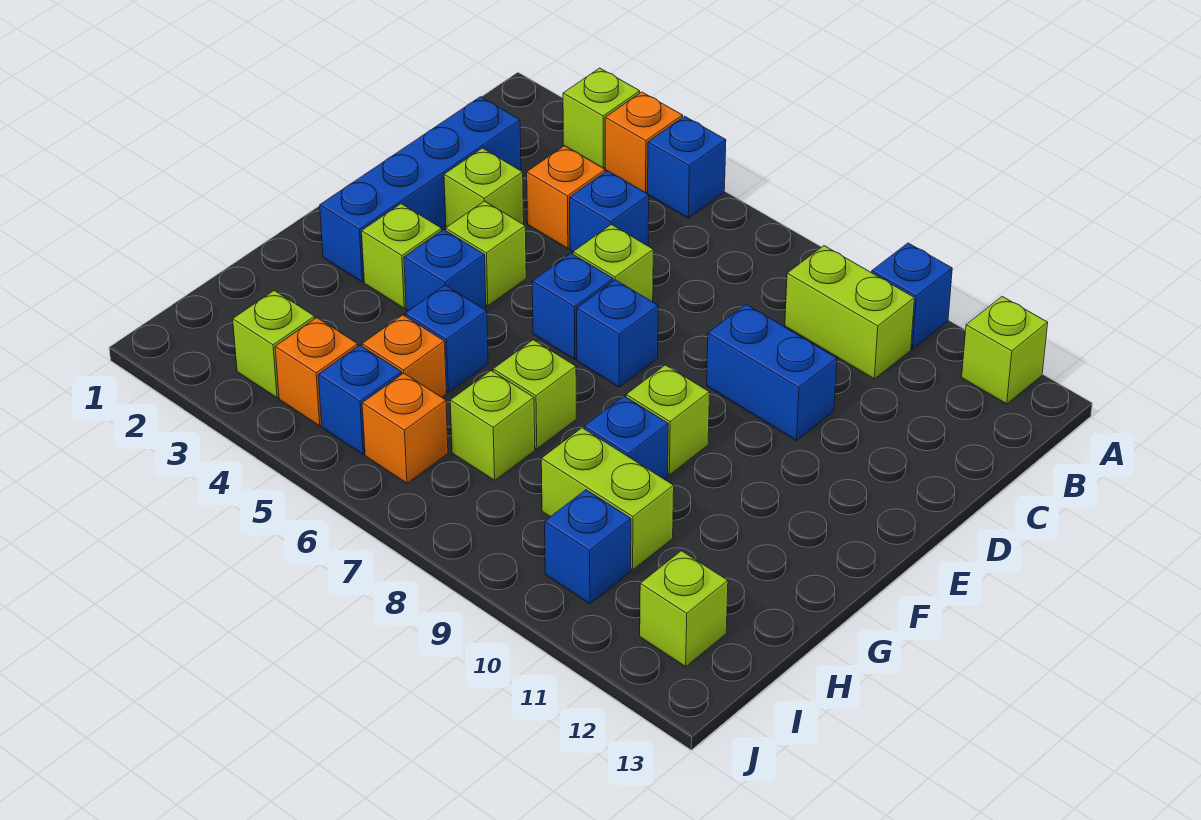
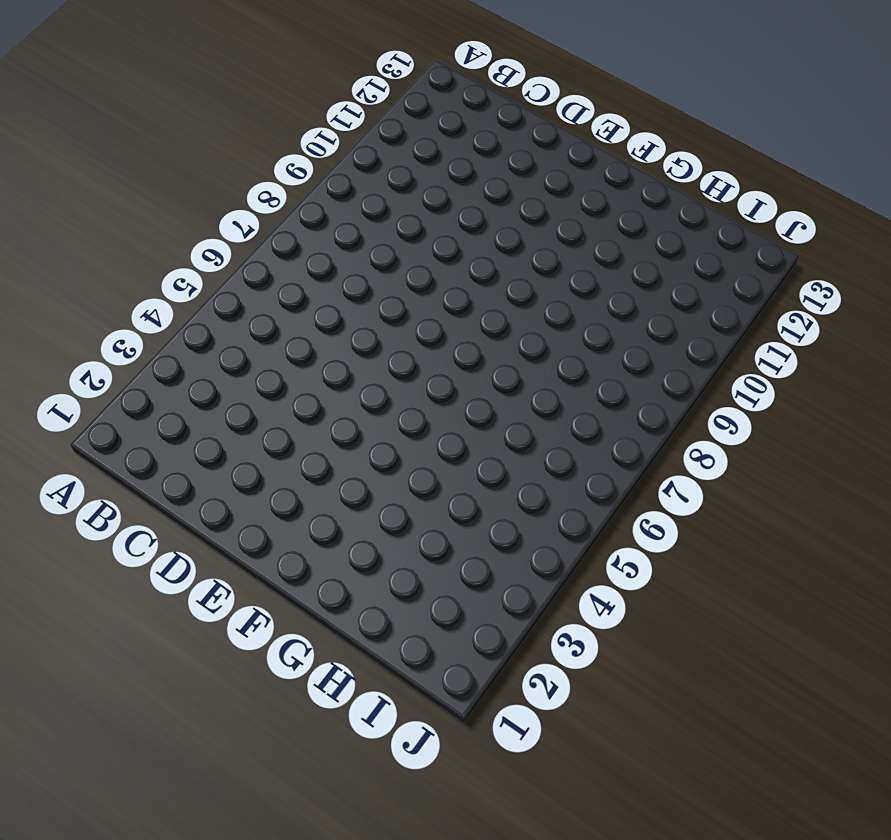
none -> lime brick A3 level 1
none -> orange brick A4 level 1
none -> blue brick A5 level 1
none -> blue brick A10 level 1

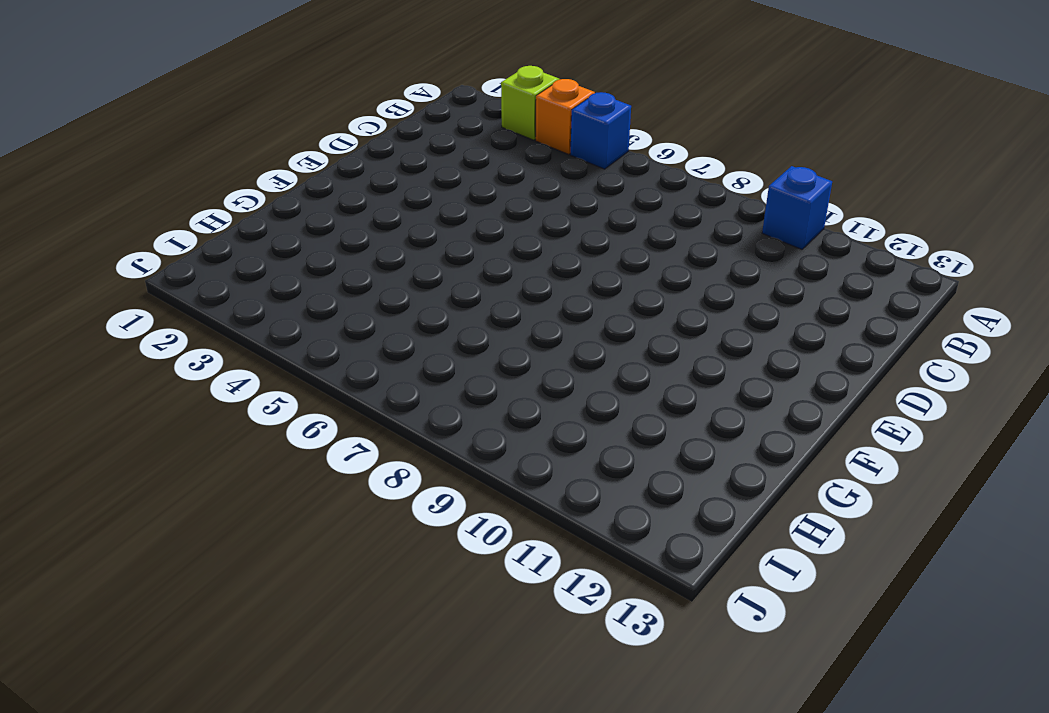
none -> lime brick A12 level 1
none -> lime brick B9:B10 level 1
none -> blue brick C2:F2 level 1
none -> orange brick C4 level 1

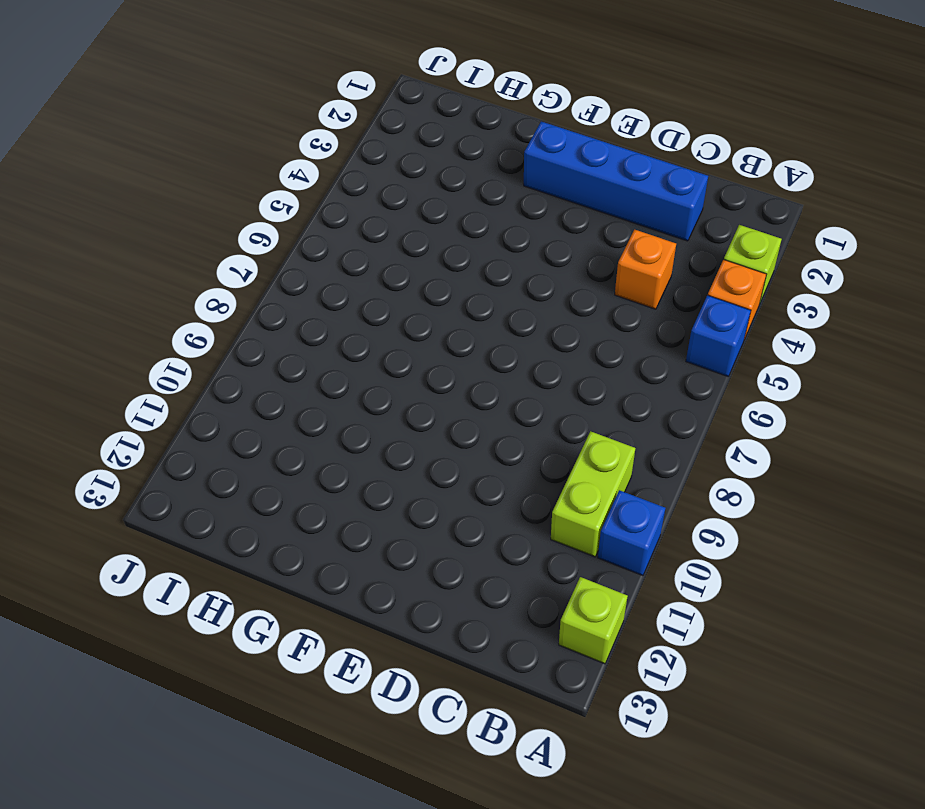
none -> blue brick C5 level 1
none -> lime brick D3 level 1
none -> lime brick D6 level 1
none -> blue brick D9:D10 level 1

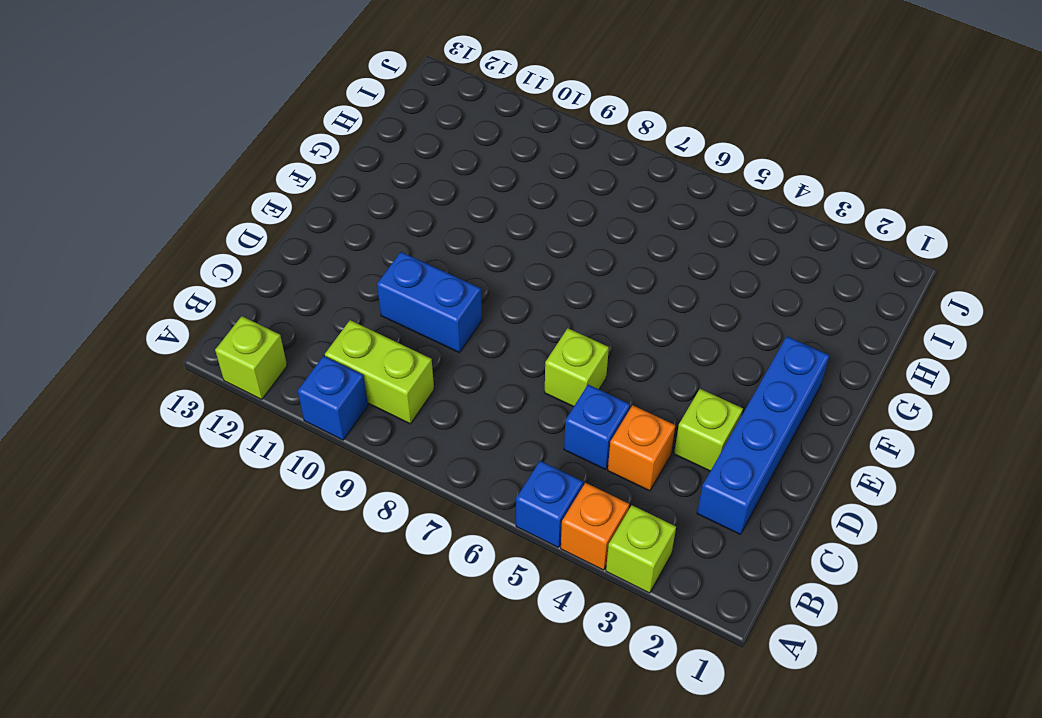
none -> lime brick E4 level 1
none -> blue brick E6 level 1
none -> blue brick E7 level 1
none -> lime brick F3 level 1

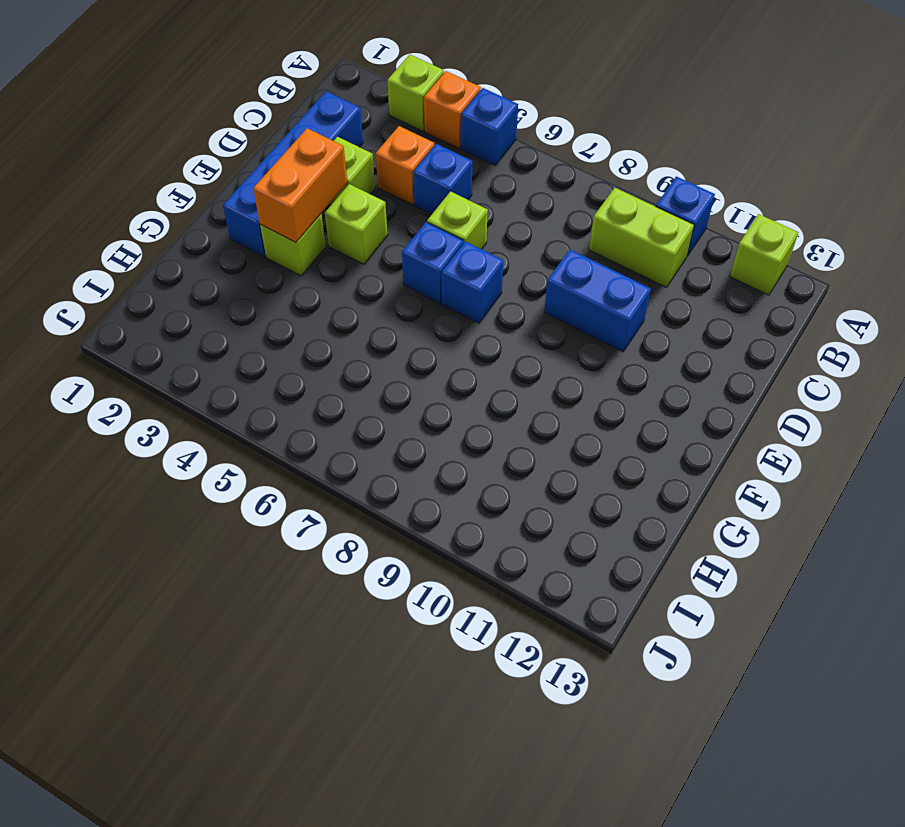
orange brick E3:F3 level 2 -> none
none -> blue brick F4 level 1
none -> lime brick F9 level 1
none -> blue brick G5 level 1
none -> lime brick G7 level 1

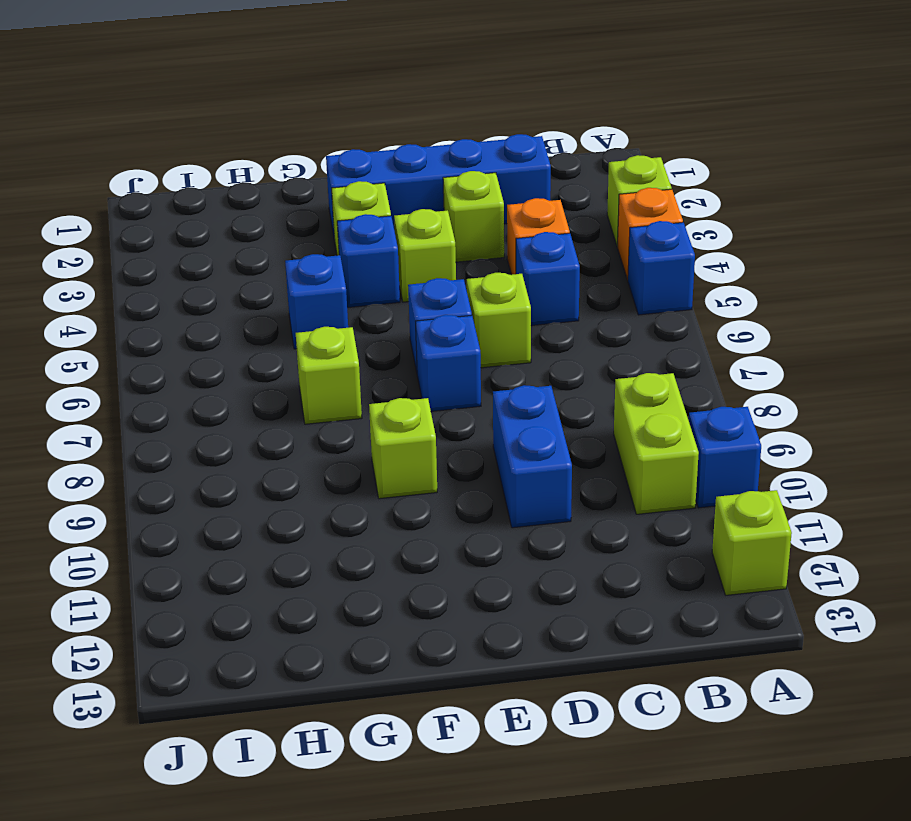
none -> blue brick G9 level 1
none -> orange brick H5 level 1
none -> lime brick H7 level 1
none -> lime brick H9:H10 level 1

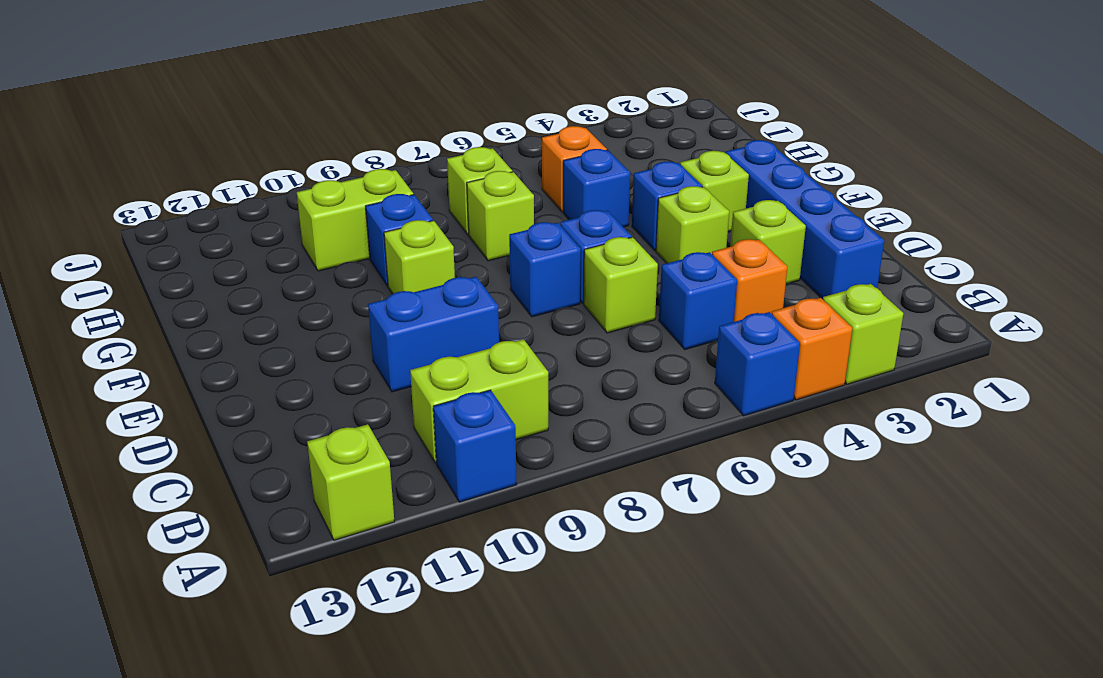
none -> lime brick I3 level 1
none -> orange brick I4 level 1
none -> blue brick I5 level 1
none -> orange brick I6 level 1

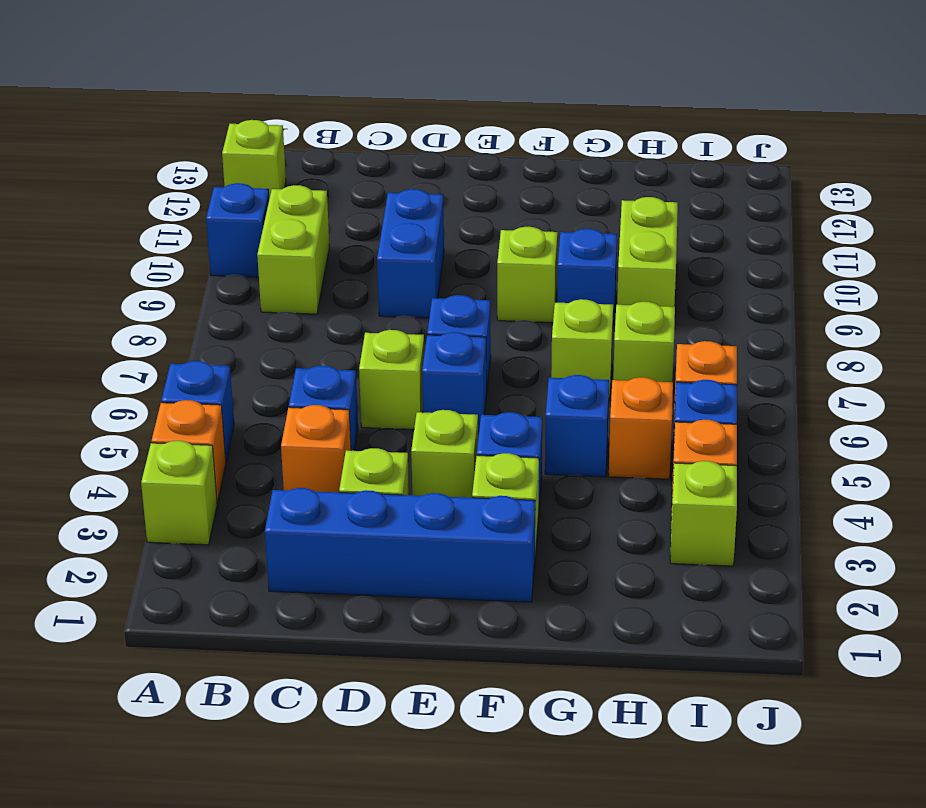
none -> blue brick I10 level 1
none -> lime brick I12 level 1

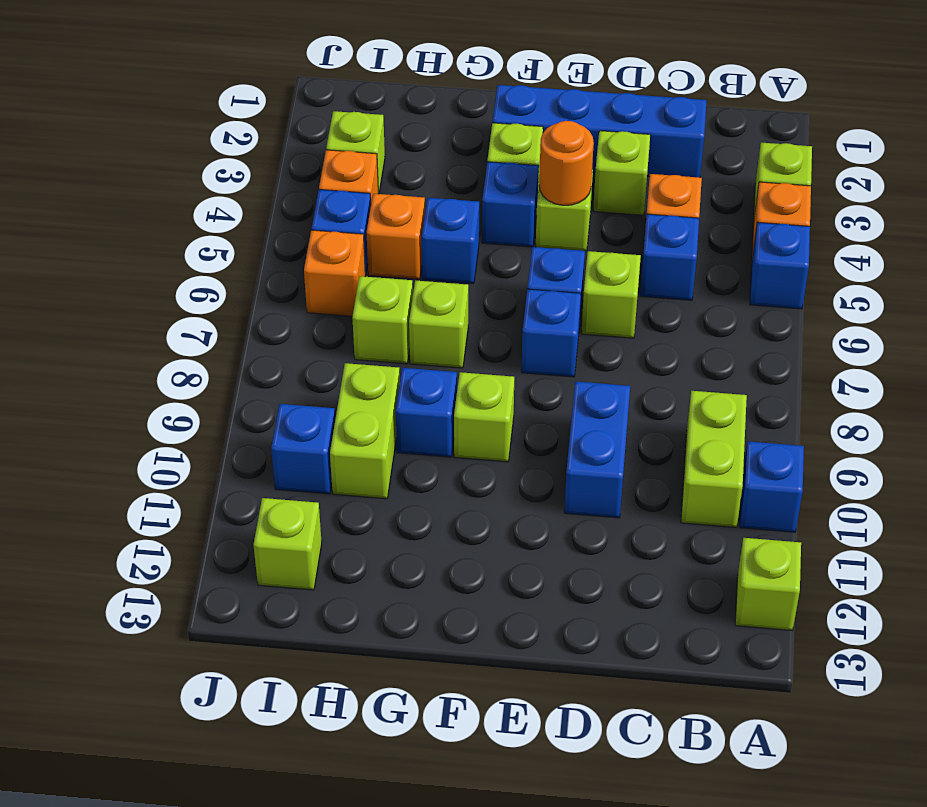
orange round brick E4 level 2 -> none

